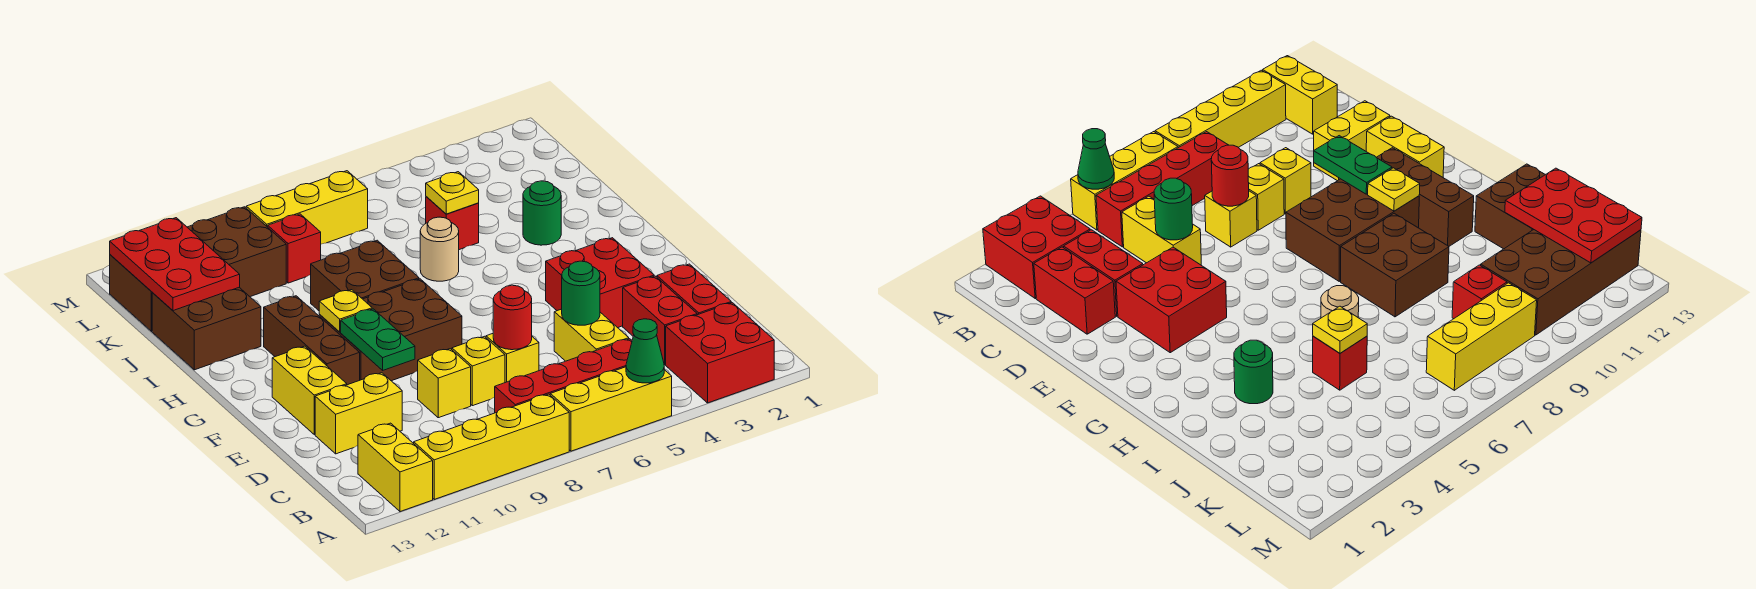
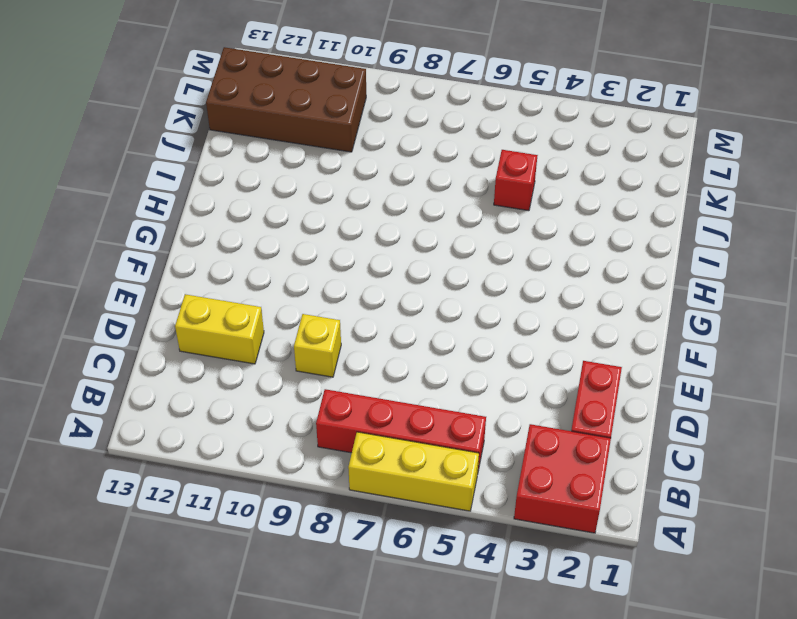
none -> yellow brick A8:A11 level 1
none -> yellow brick A12:B12 level 1
none -> red brick C3:D3 level 1
none -> yellow brick C5:D5 level 1

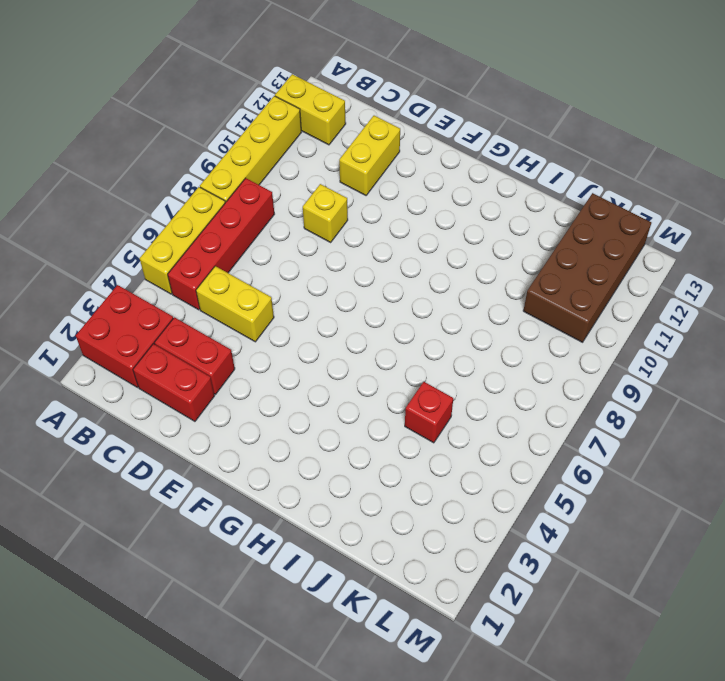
none -> yellow brick D7 level 1
none -> yellow brick D8 level 1
none -> red brick E3:F4 level 1
none -> yellow brick E12:F12 level 1

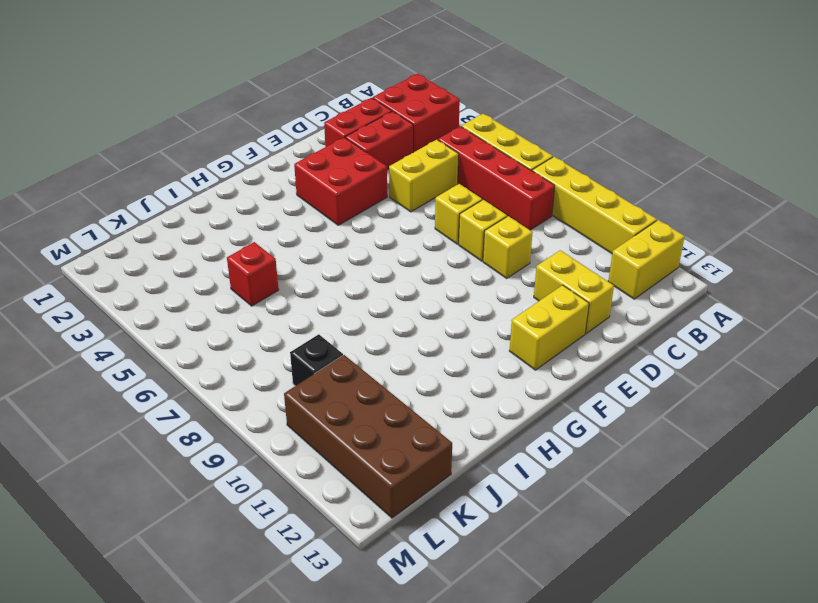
black brick K9 level 1 -> red brick K9 level 1
none -> brown brick F8:G10 level 1
none -> brown brick F11:H11 level 1
none -> brown brick H8:I9 level 1
none -> green round brick I3 level 1

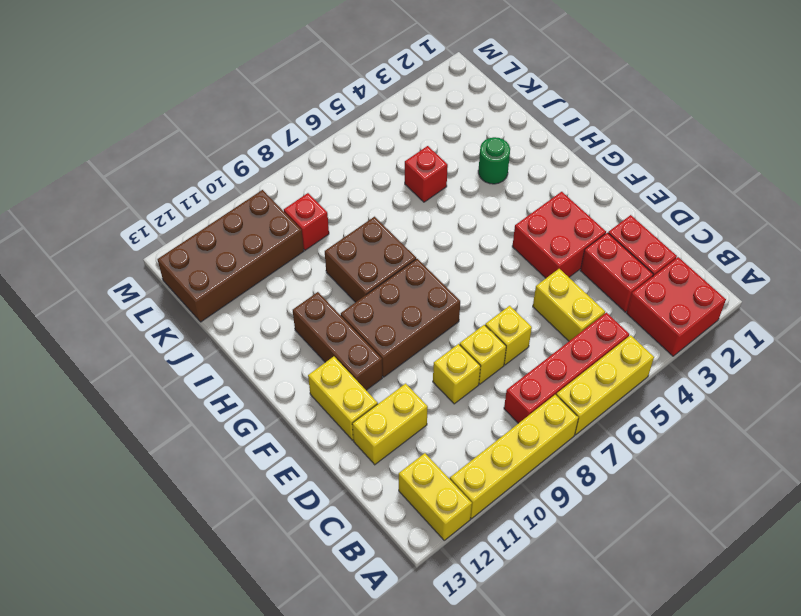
none -> tan round brick I6 level 1
none -> brown brick I12:J13 level 1
none -> yellow brick L7:L9 level 1
none -> green cone A5 level 2

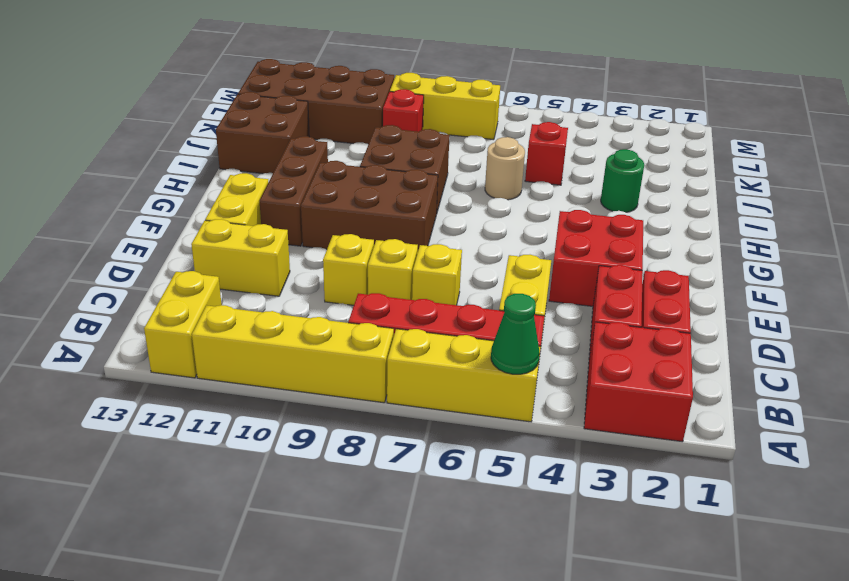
none -> green round brick D5 level 2
none -> red round brick D7 level 2
none -> green plate E10:F10 level 2
none -> yellow plate G10 level 2

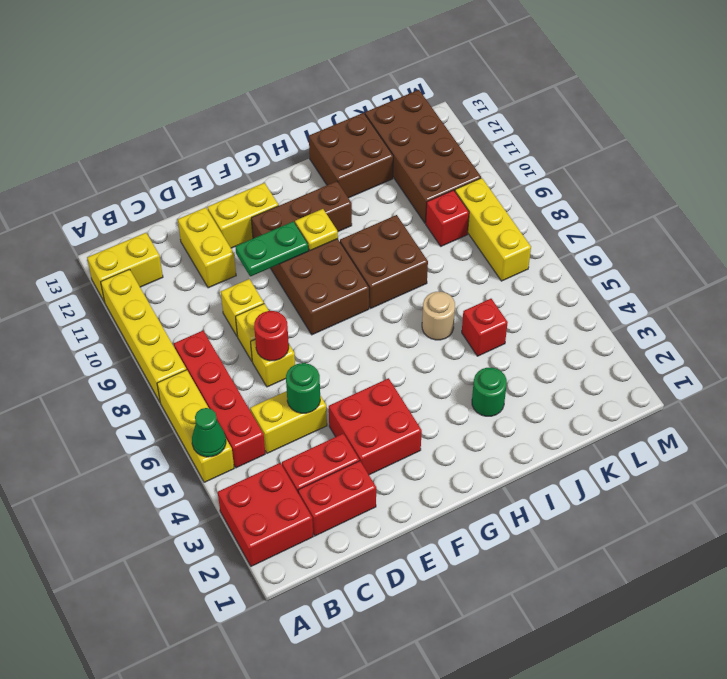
none -> yellow plate J5 level 2
none -> red plate J12:L13 level 2

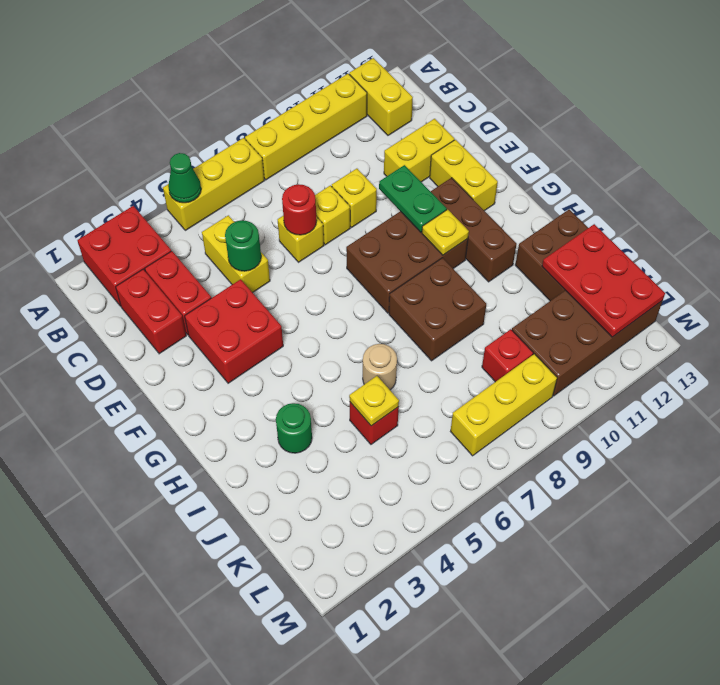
none -> red brick B5:B8 level 1

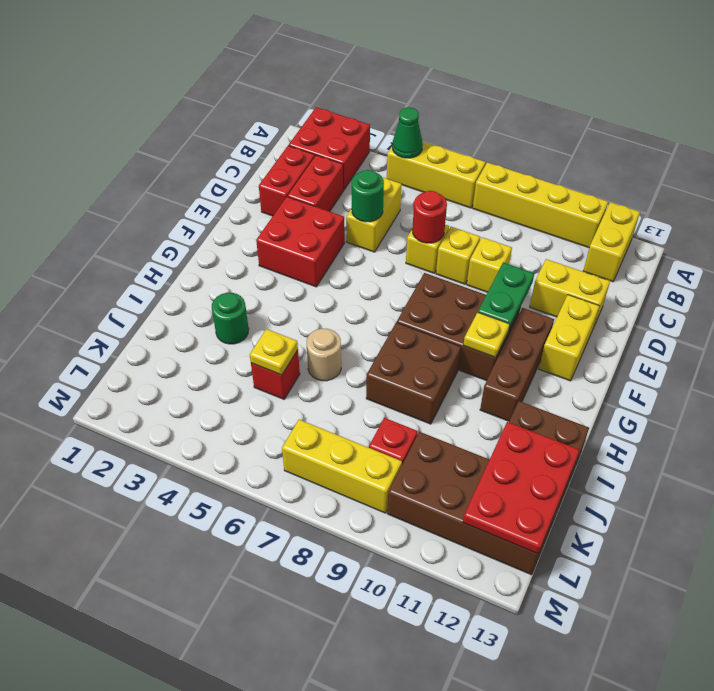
none -> red brick B5:B8 level 1

